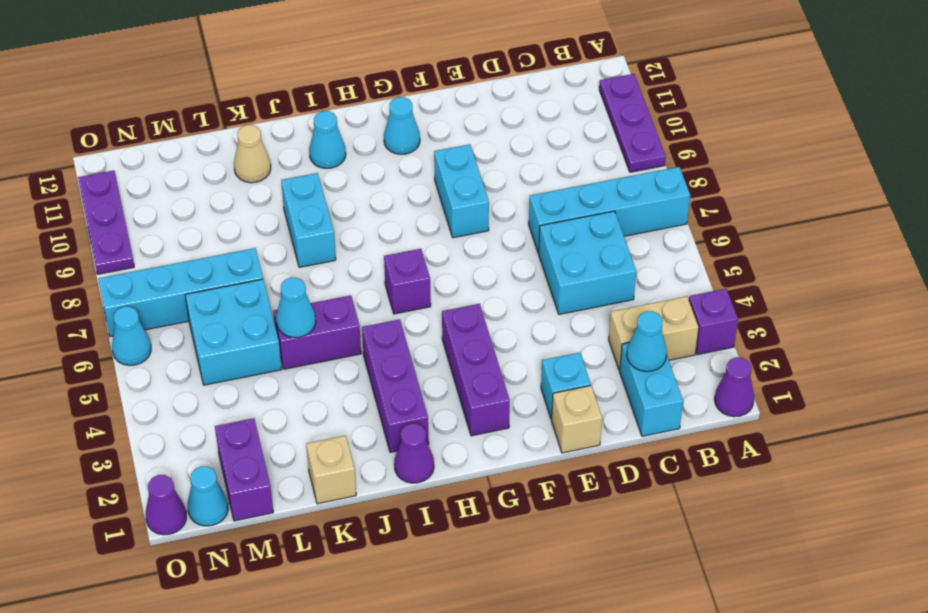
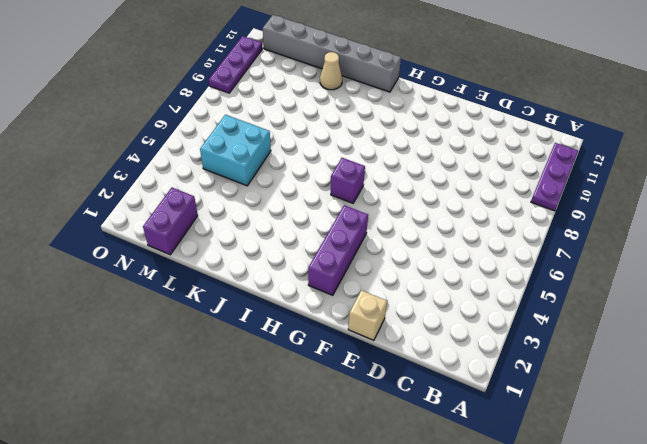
grey brick I12:N12 level 1 -> none
none -> purple cone A1 level 1
none -> purple brick A3 level 1
none -> cyan brick A7:D7 level 1

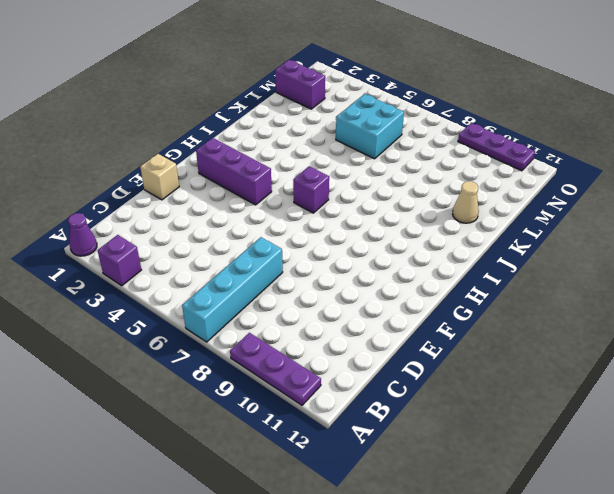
none -> tan brick B3:C3 level 1
none -> cyan brick C1:C2 level 1
none -> cyan brick C5:D6 level 1

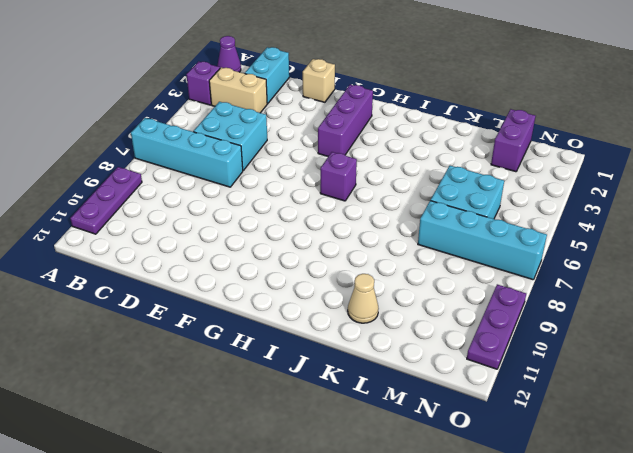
none -> cyan brick E2 level 1
none -> cyan brick F8:F9 level 1
none -> cyan cone G11 level 1

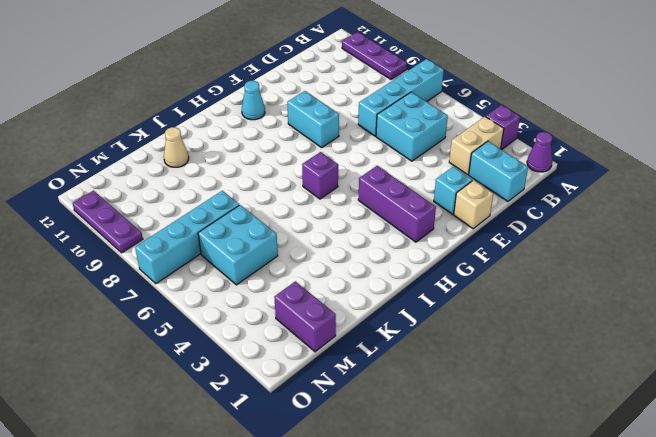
none -> purple cone I1 level 1
none -> purple brick I2:I4 level 1
none -> cyan cone I11 level 1

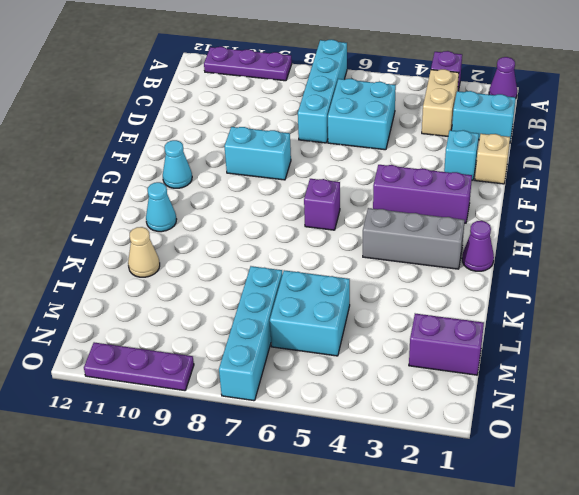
grey brick I2:I4 level 1 -> purple brick I2:I4 level 1
none -> purple brick J5:K5 level 1
none -> cyan brick J8:J9 level 1
none -> tan brick K1 level 1

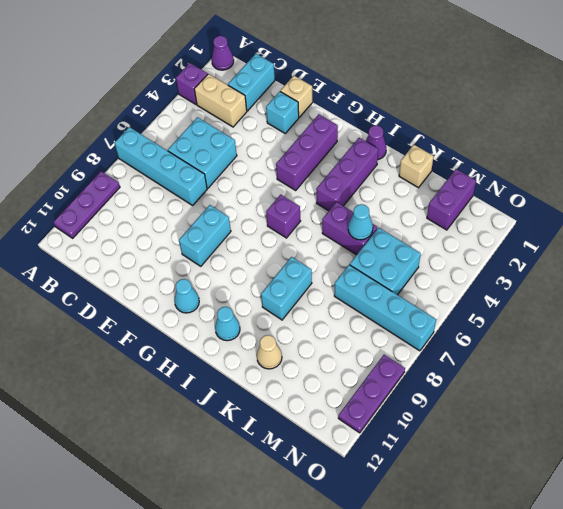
none -> cyan cone N1 level 1
none -> purple cone O1 level 1
none -> cyan cone O6 level 1

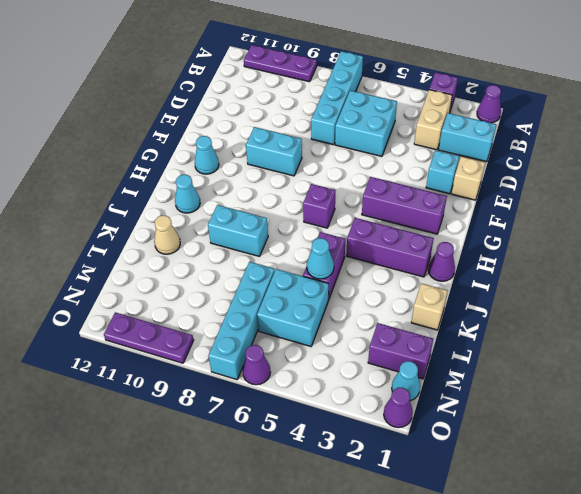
purple cone O6 level 1 -> cyan cone O6 level 1
none -> cyan cone C2 level 2

